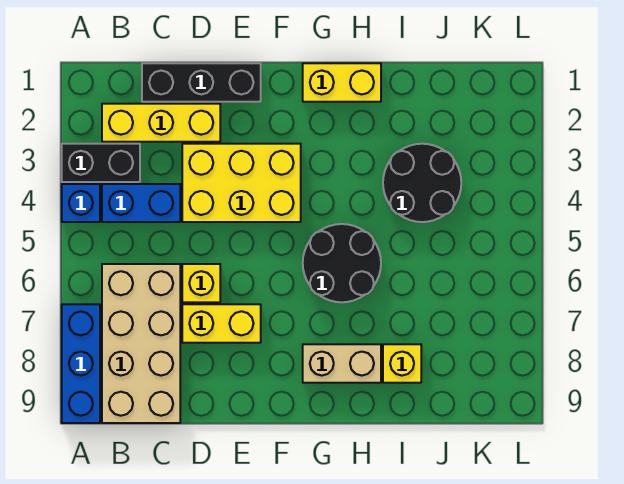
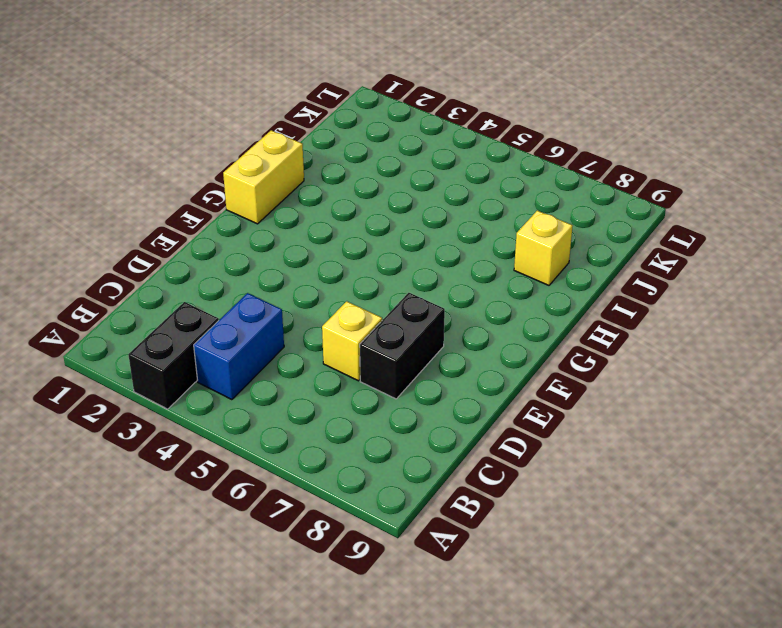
black brick D7:E7 level 1 -> yellow brick D7:E7 level 1
none -> blue brick A4 level 1
none -> blue brick A7:A9 level 1
none -> yellow brick B2:D2 level 1

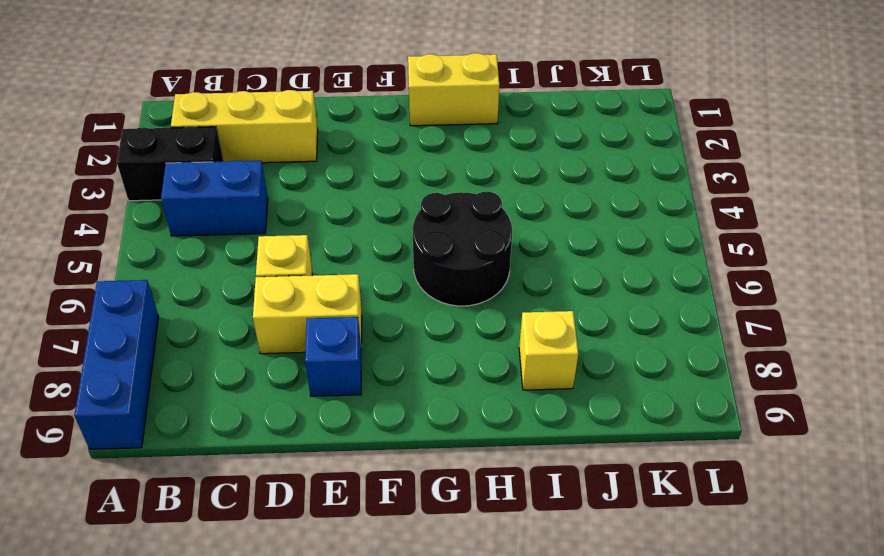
blue brick E8 level 1 -> blue brick A4 level 1
none -> tan brick B6:C9 level 1
none -> black brick C1:E1 level 1
none -> yellow brick D3:F4 level 1

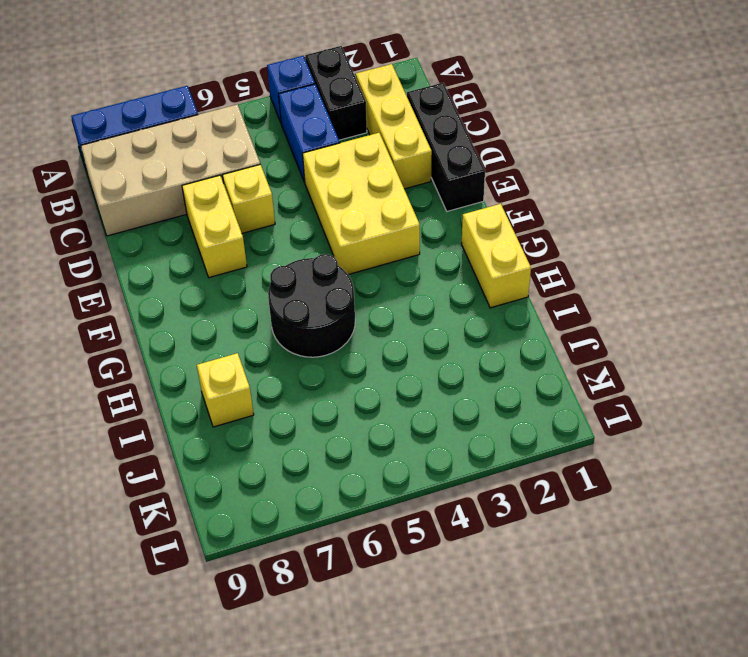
none -> tan brick G8:H8 level 1
none -> black round brick I3:J4 level 1

